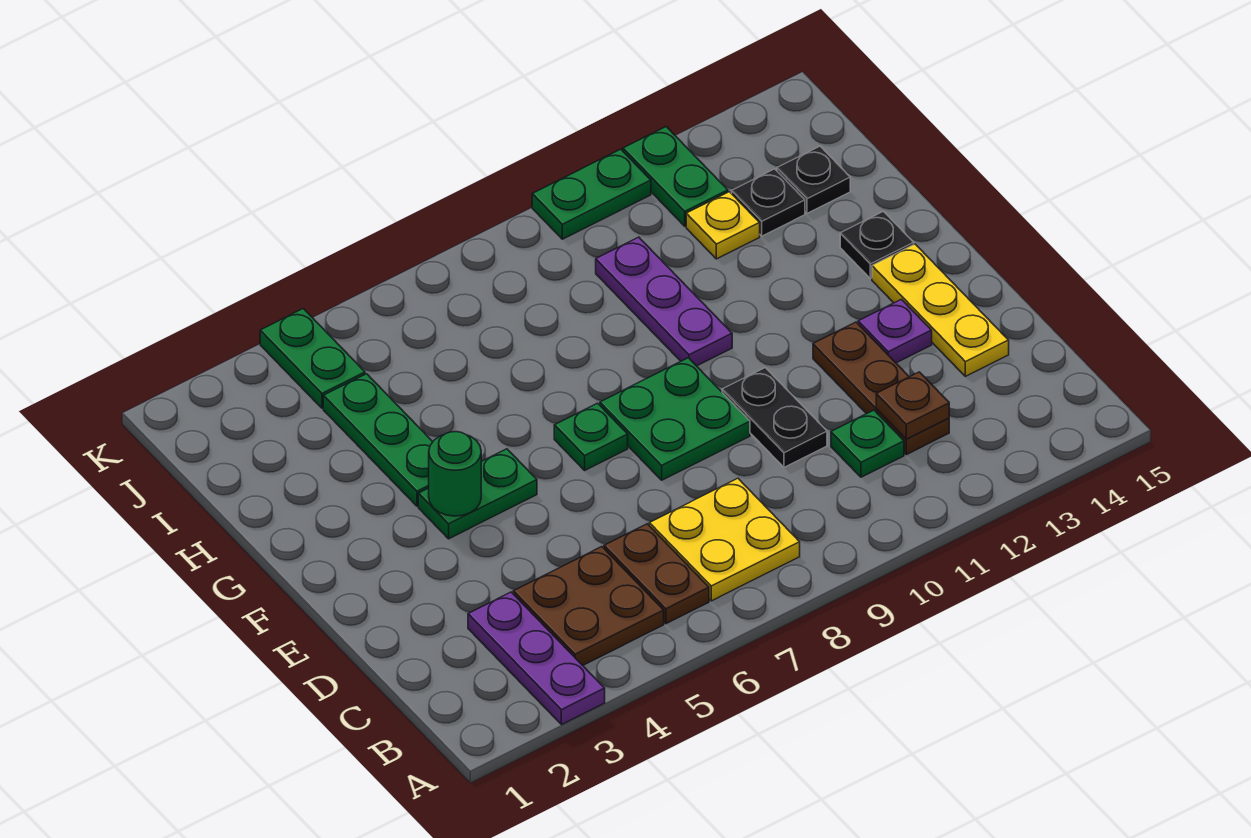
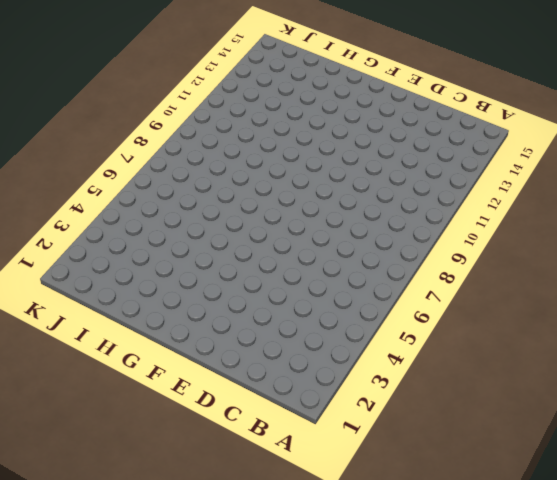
none -> purple plate A3:C3 level 1
none -> brown plate B4:C5 level 1
none -> brown plate B6:C6 level 1

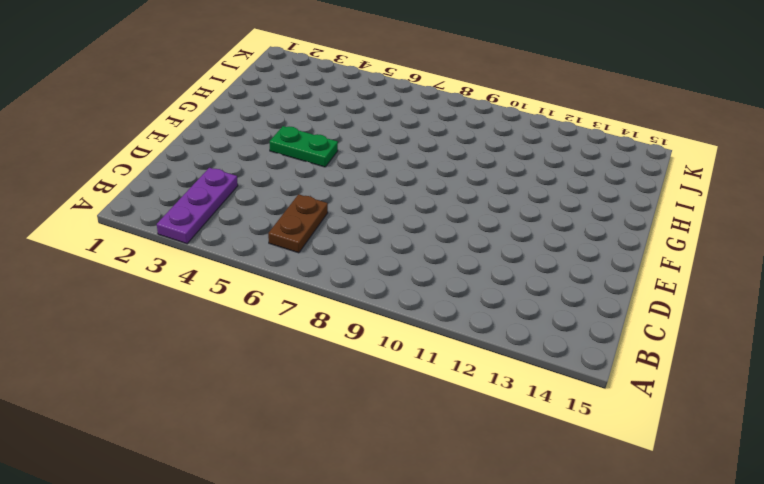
none -> brown plate B4:C5 level 1
none -> yellow plate B7:C8 level 1
none -> green plate C11 level 1

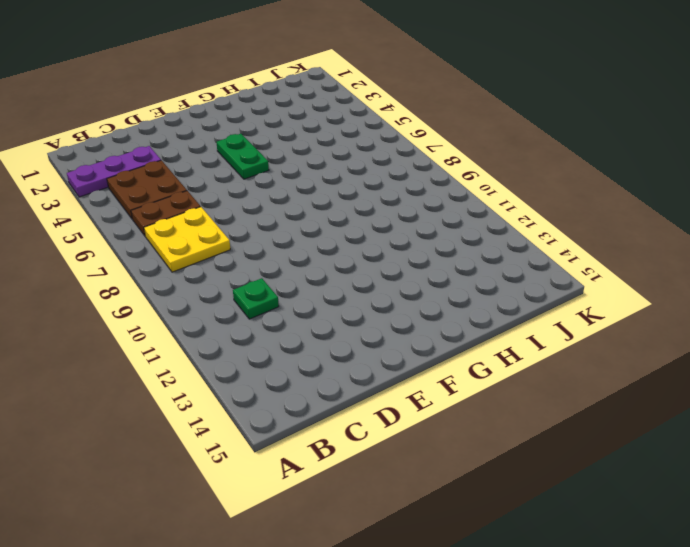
none -> brown plate C12:E12 level 1
none -> black plate D10:E10 level 1
none -> yellow plate D14:F14 level 1

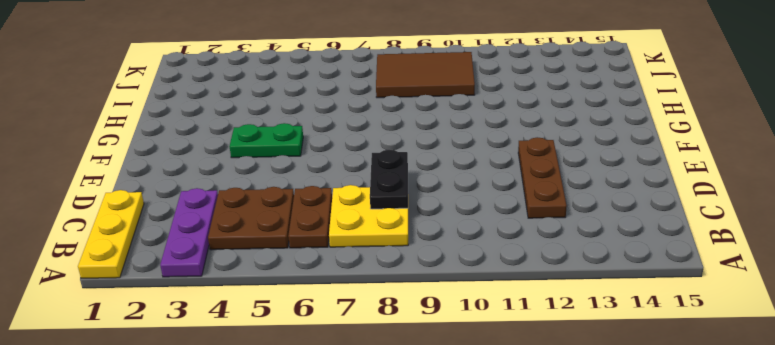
yellow plate A1:C1 level 1 -> yellow plate D14:F14 level 1
black plate C8:D8 level 2 -> black plate D10:E10 level 1
brown tile I8:J10 level 1 -> purple plate G10:I10 level 1
none -> green plate C11 level 1
none -> green plate E8:F9 level 1
none -> purple plate E13 level 1

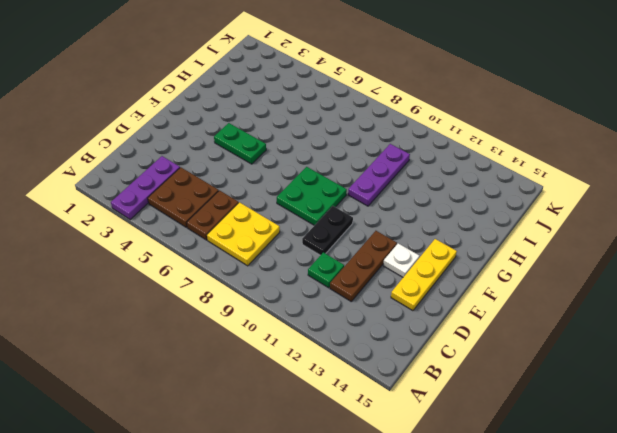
white plate E13 level 1 -> purple plate E13 level 1
none -> green plate F7 level 1
none -> green plate G4:I4 level 1
none -> black plate G14 level 1

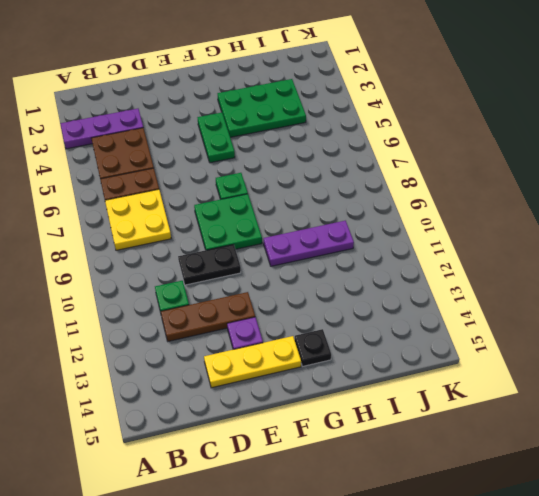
green plate G3:I4 level 1 -> green plate G4:I4 level 1
none -> yellow plate I12 level 1
none -> black plate I13 level 1
none -> black plate I14 level 1

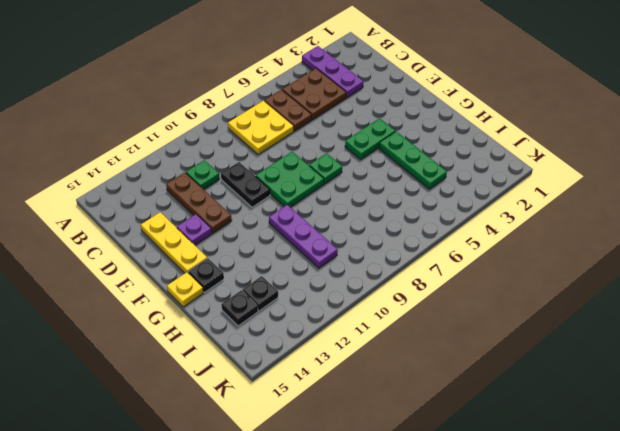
yellow plate G15 level 1 -> yellow plate I12 level 1
none -> green plate J4:K4 level 1
none -> green plate J12:K12 level 1
none -> green plate K10:K11 level 1

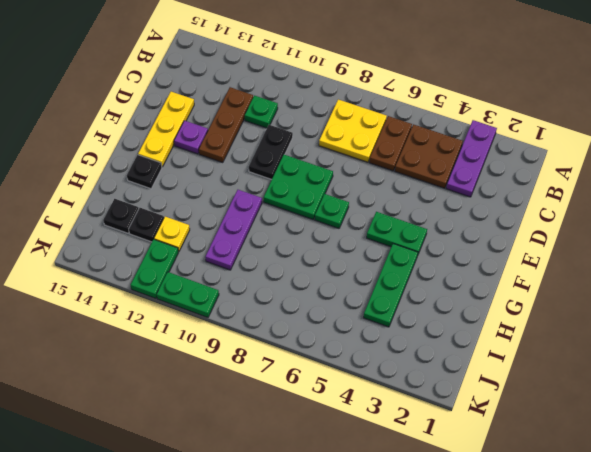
none -> green plate J4:K4 level 1
none -> brown plate C12 level 2
none -> green round brick F4 level 2

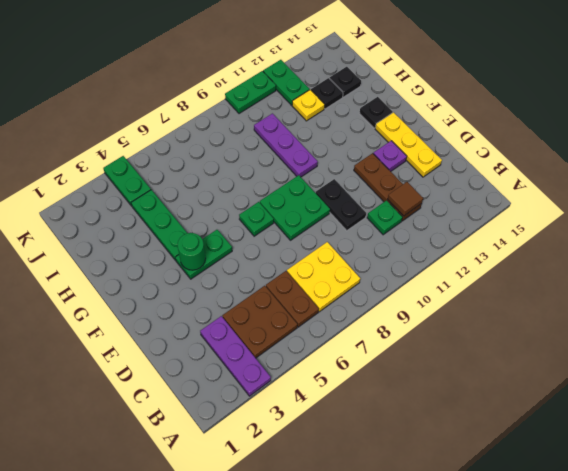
brown tile C12 level 2 -> brown plate C12 level 2

